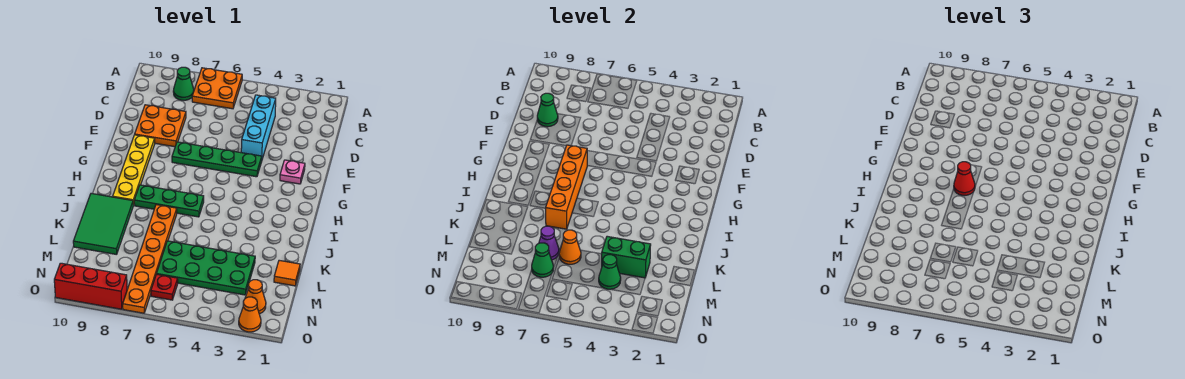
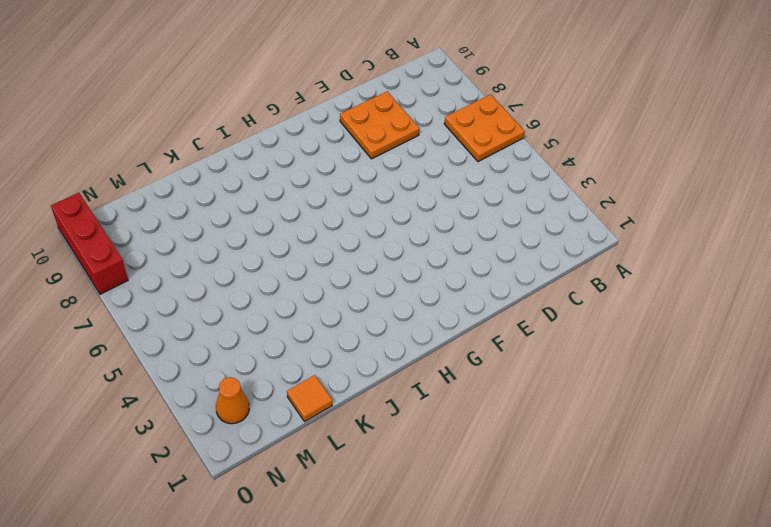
none -> green cone B8 level 1
none -> cyan brick C4:E4 level 1
none -> pink plate F2 level 1

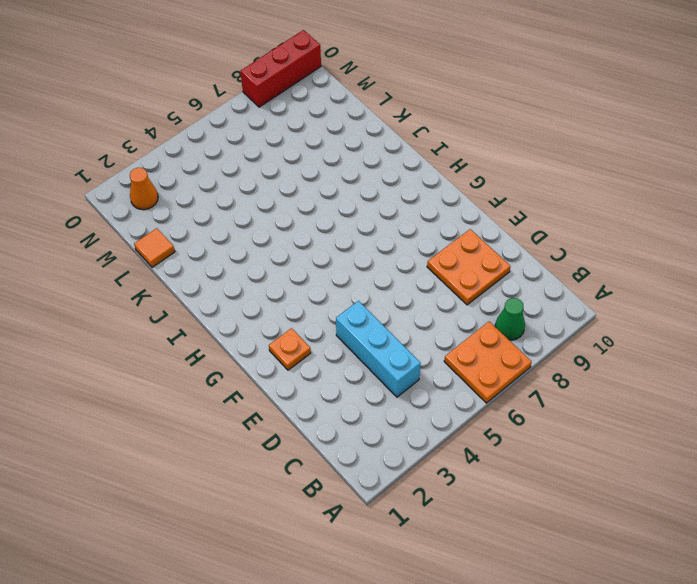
orange plate F2 level 1 -> pink plate F2 level 1
none -> green plate F4:F7 level 1
none -> yellow plate F9:I9 level 1
none -> green plate I6:I8 level 1

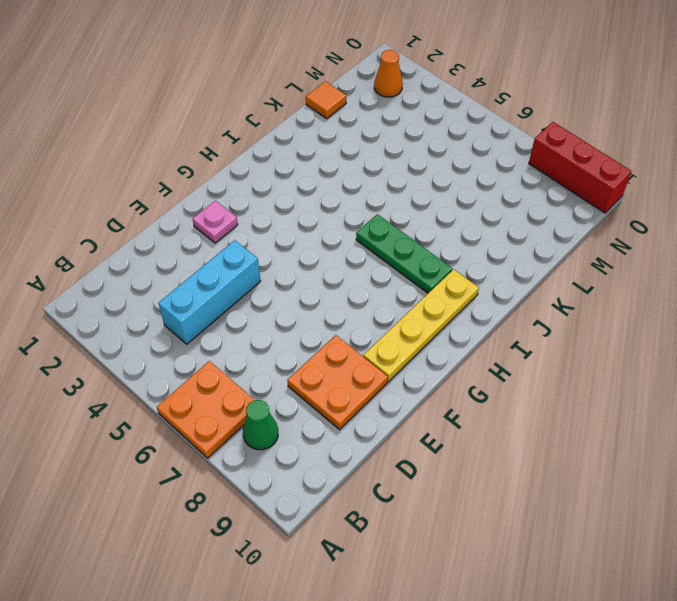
none -> green plate F4:F7 level 1
none -> orange plate J7:O7 level 1
none -> green tile J9:L10 level 1

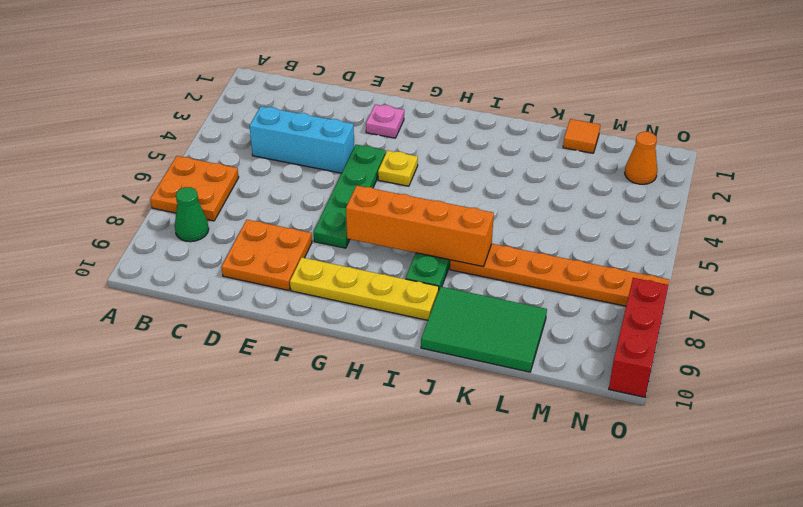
yellow plate G4 level 1 -> none
none -> green plate L3:M6 level 1
none -> red plate N6 level 1
none -> orange cone O2 level 1

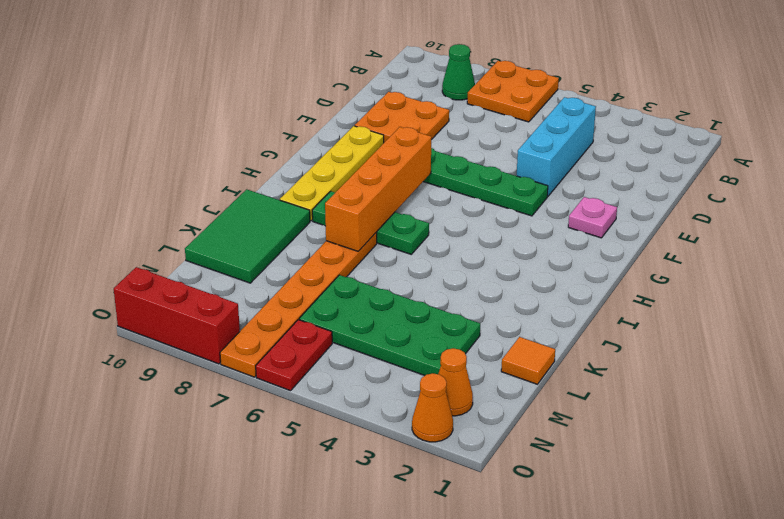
red plate N6:O6 level 1 -> red plate N6 level 1
none -> green cone D9 level 2
none -> green brick L3:L4 level 2
none -> orange cone L6 level 2

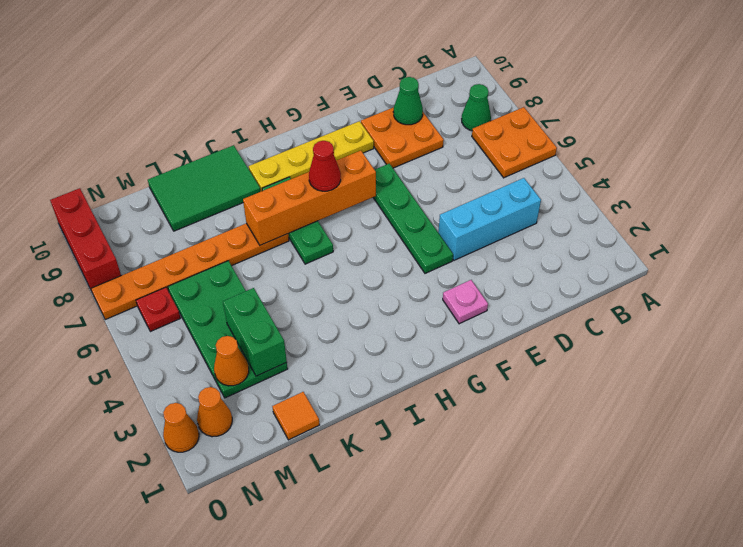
orange cone M3 level 2 -> orange cone L6 level 2
none -> purple cone L7 level 2
none -> green cone M4 level 2
none -> green cone M7 level 2

